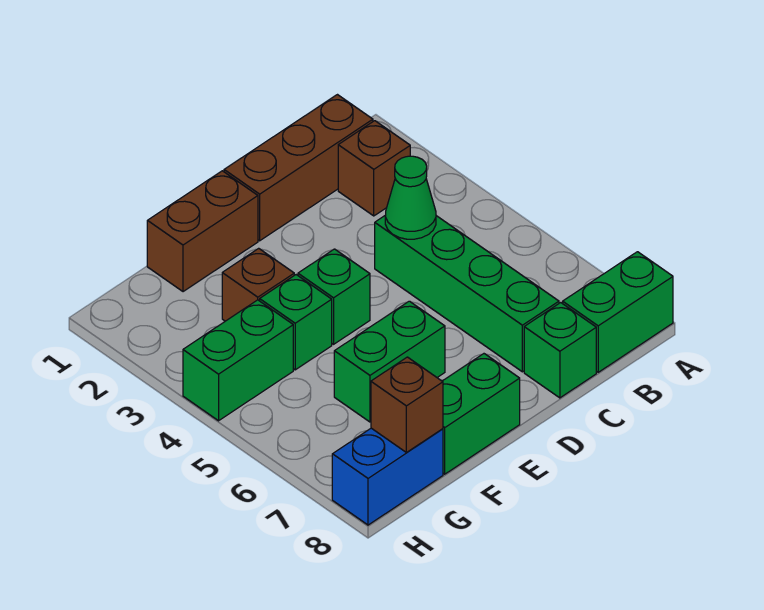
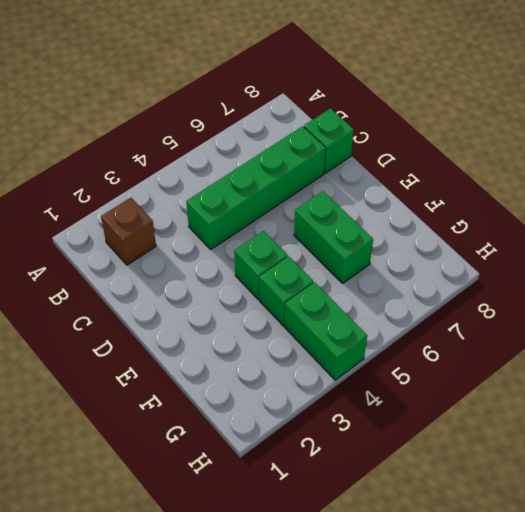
none -> green brick A8:B8 level 1
none -> brown brick B1:D1 level 1
none -> brown brick E1:F1 level 1

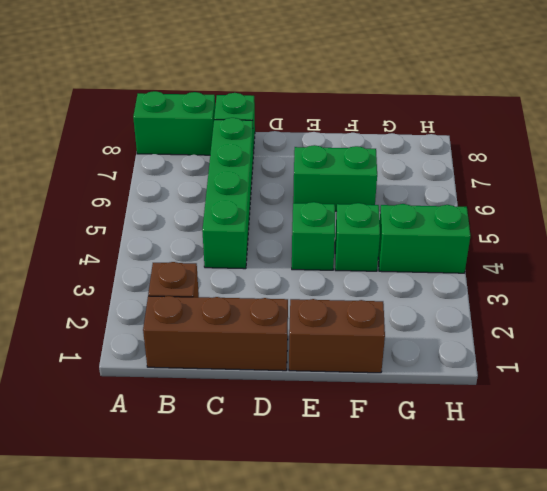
none -> green brick E8:F8 level 1
none -> brown brick F3 level 1
none -> blue brick G8:H8 level 1

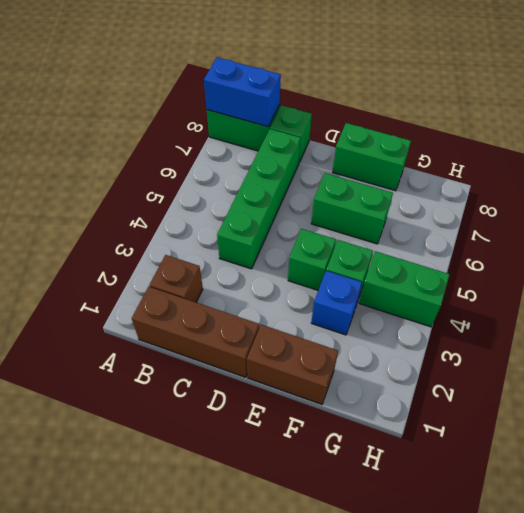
blue brick A8:B8 level 2 -> blue brick G8:H8 level 1
blue brick F3 level 1 -> brown brick F3 level 1
none -> green cone C4 level 2
none -> brown brick G8 level 2

